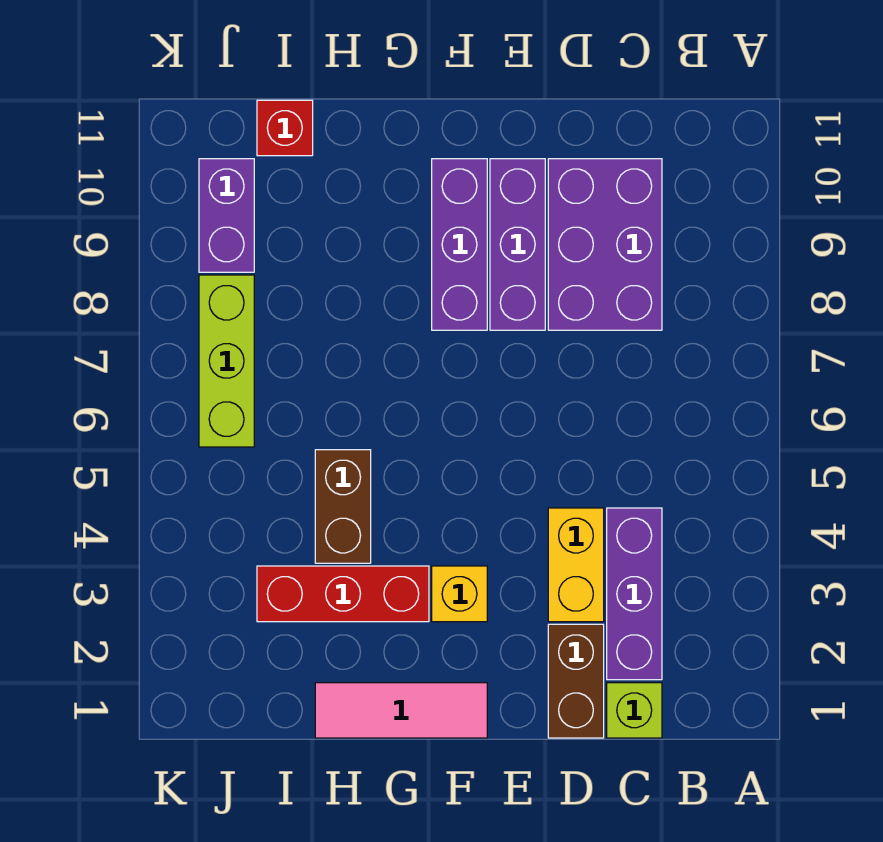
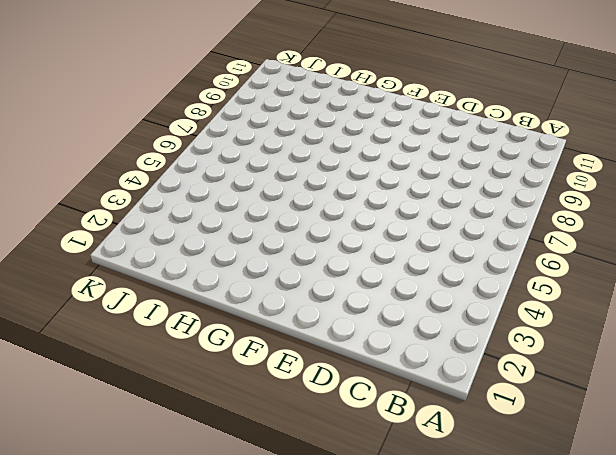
none -> lime brick C1 level 1
none -> purple brick C2:C4 level 1
none -> purple brick C8:D10 level 1

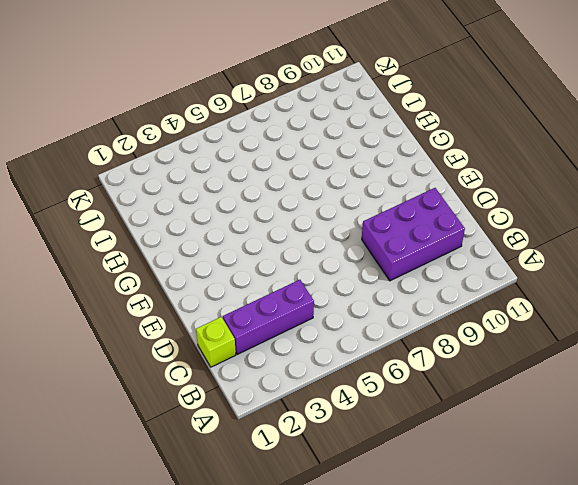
none -> brown brick D1:D2 level 1
none -> yellow brick D3:D4 level 1
none -> purple brick E8:E10 level 1

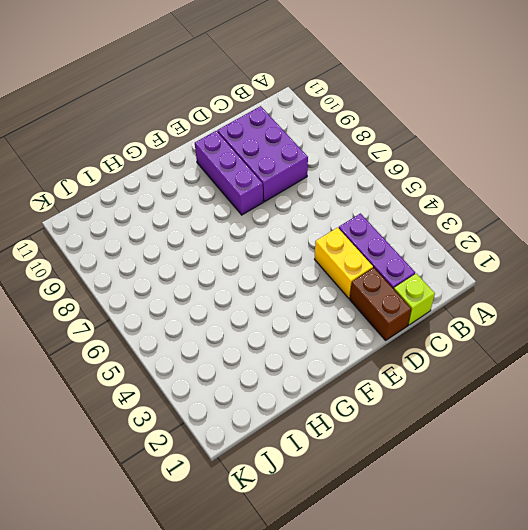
none -> pink tile F1:H1 level 1
none -> yellow brick F3 level 1
none -> purple brick F8:F10 level 1

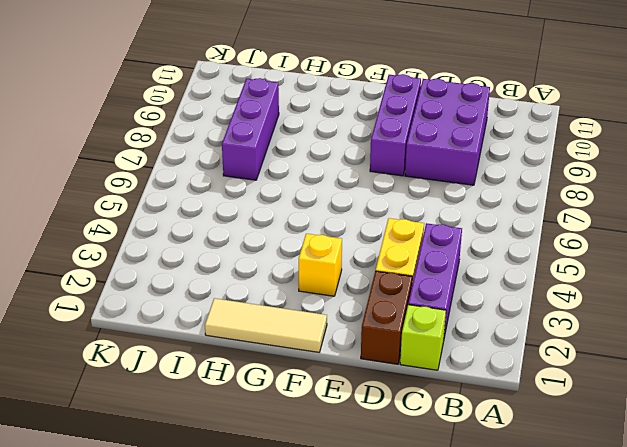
tan tile F1:H1 level 1 -> pink tile F1:H1 level 1
purple brick I7:I9 level 1 -> purple brick F8:F10 level 1
none -> red brick G3:I3 level 1
none -> brown brick H4:H5 level 1
none -> red brick I11 level 1

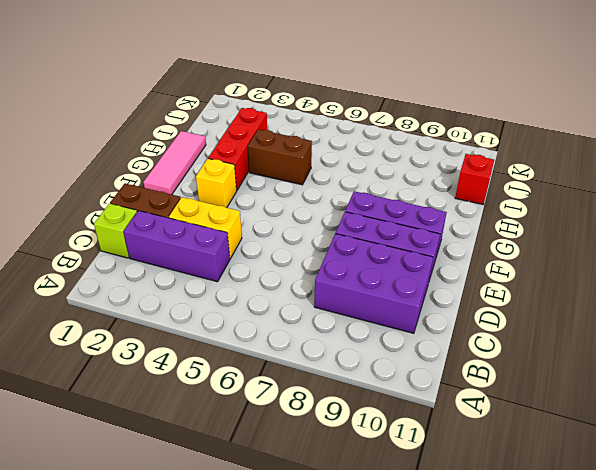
none -> lime brick J6:J8 level 1
none -> purple brick J9:J10 level 1

